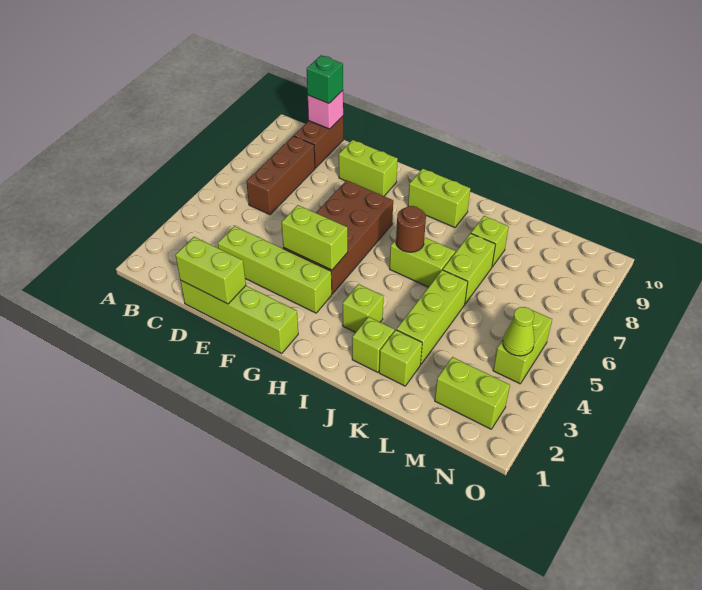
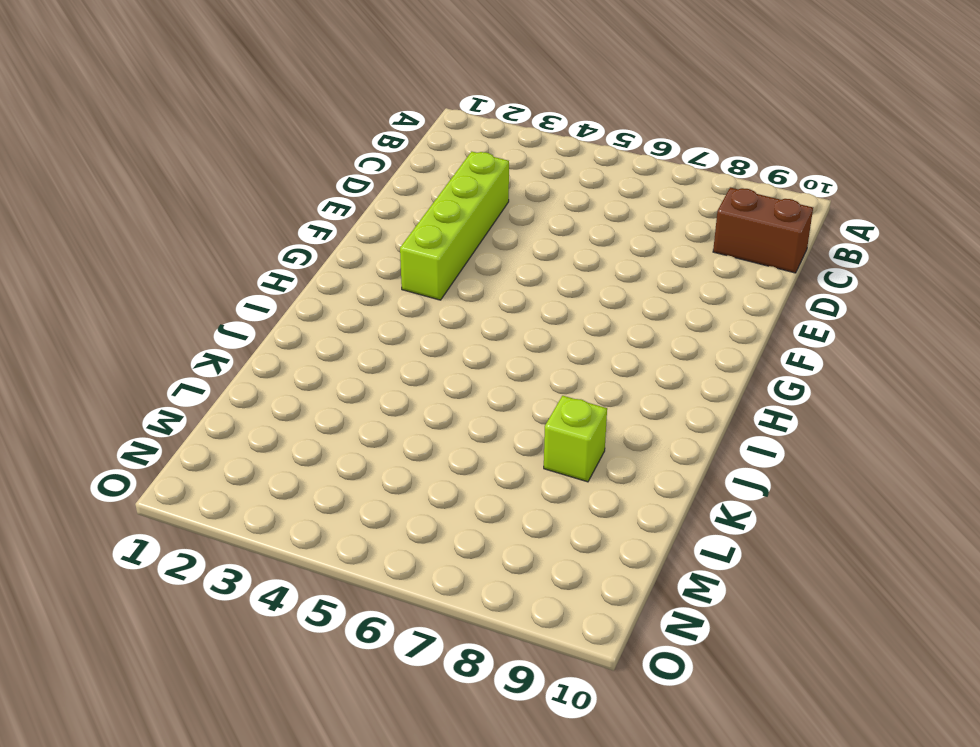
none -> brown brick C6:C8 level 1
none -> lime brick D1:G1 level 1
none -> lime brick E9:F9 level 1

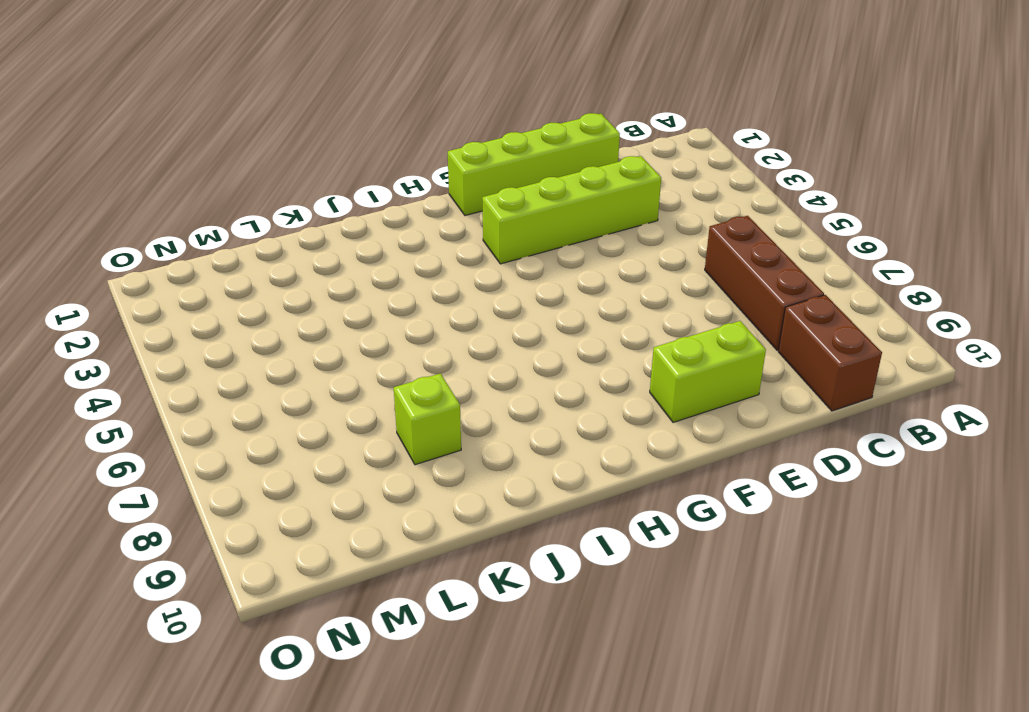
none -> brown brick F4:G7 level 1
none -> lime brick H9:I9 level 1
none -> lime brick I3 level 1

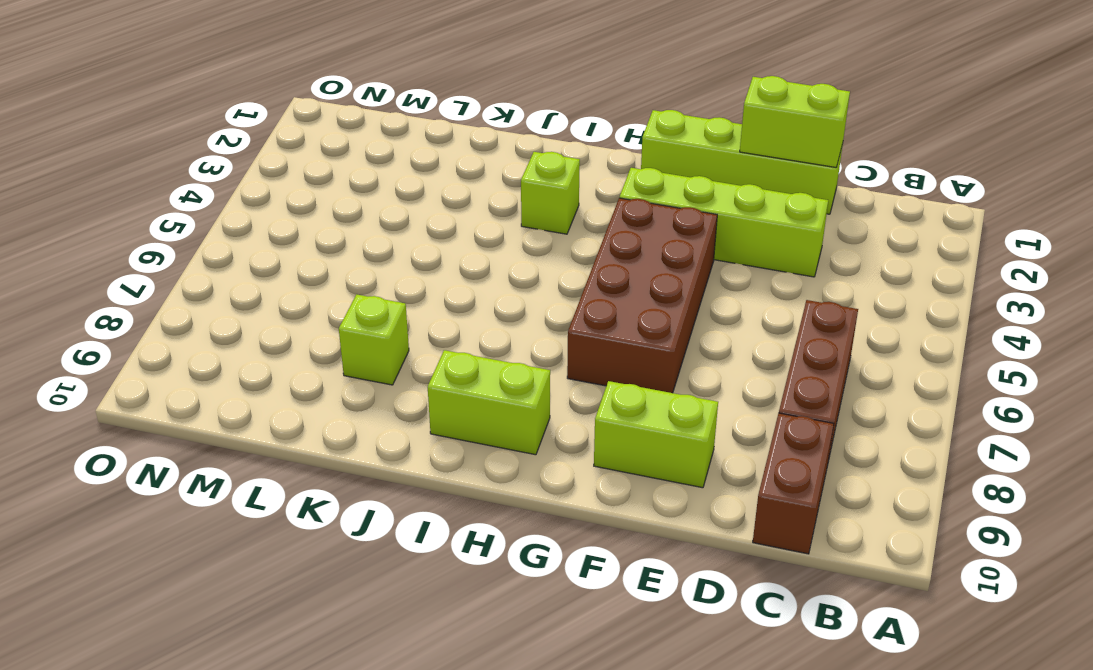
none -> lime brick I6:J6 level 1
none -> lime brick J2 level 1
none -> lime brick K2 level 1

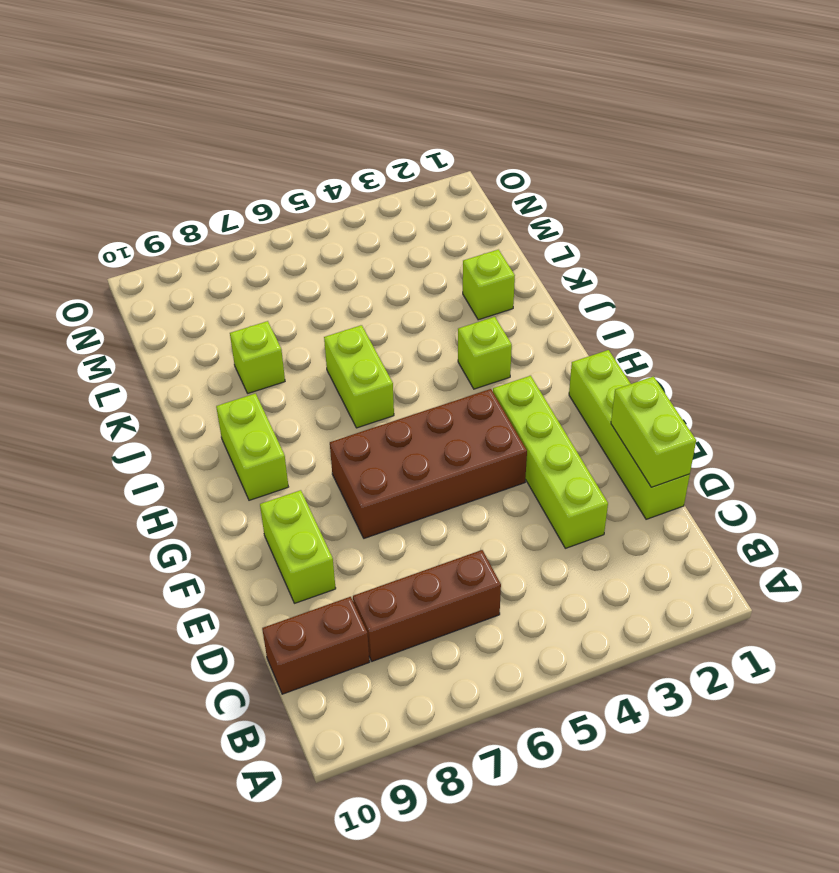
none -> lime brick J2 level 1
none -> lime brick K3:K5 level 1
none -> lime brick K6:K7 level 1

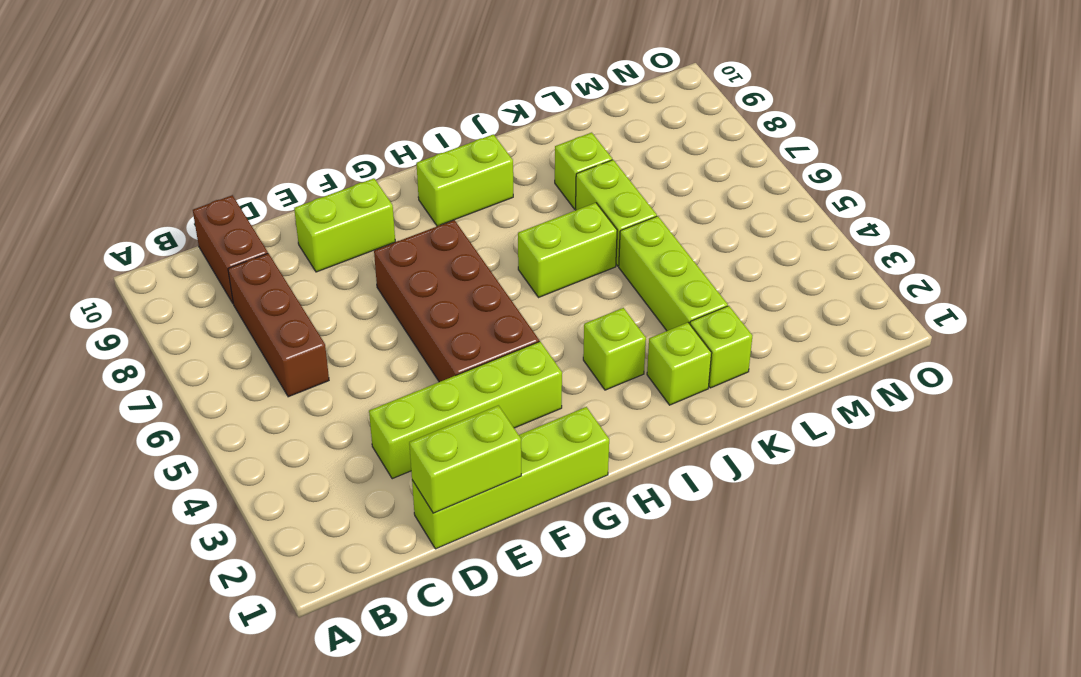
none -> lime brick M2:N2 level 1
none -> lime brick N4:N5 level 1
none -> pink brick C10 level 2

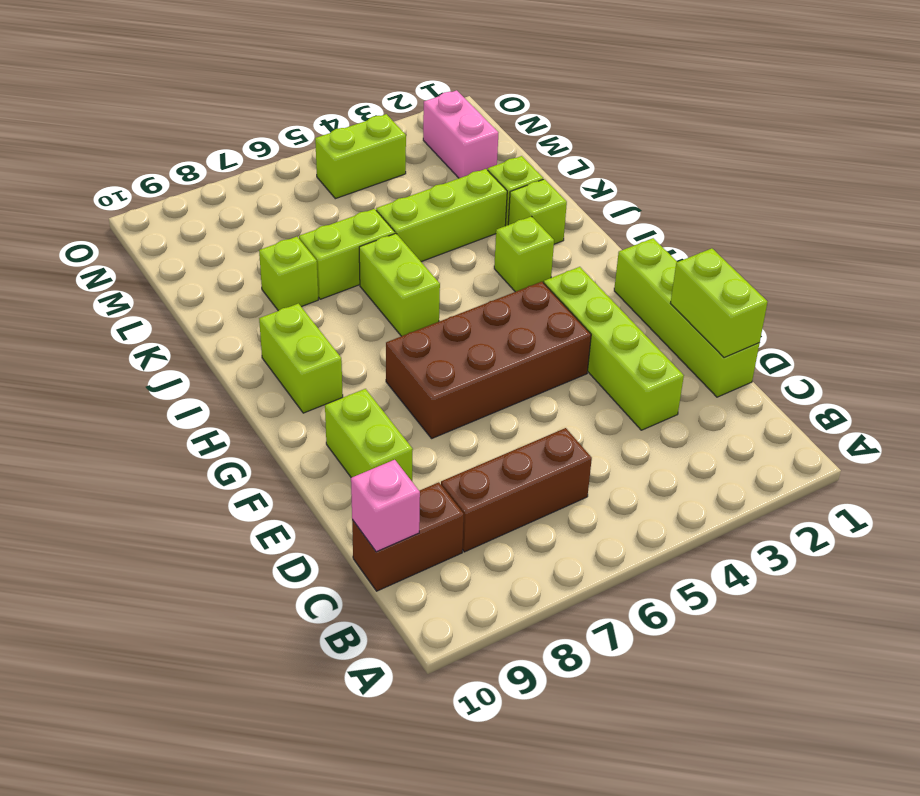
pink brick M2:N2 level 1 -> lime brick M2:N2 level 1
none -> lime brick F4:G4 level 2
none -> brown round brick I6 level 2
none -> lime cone N4 level 2

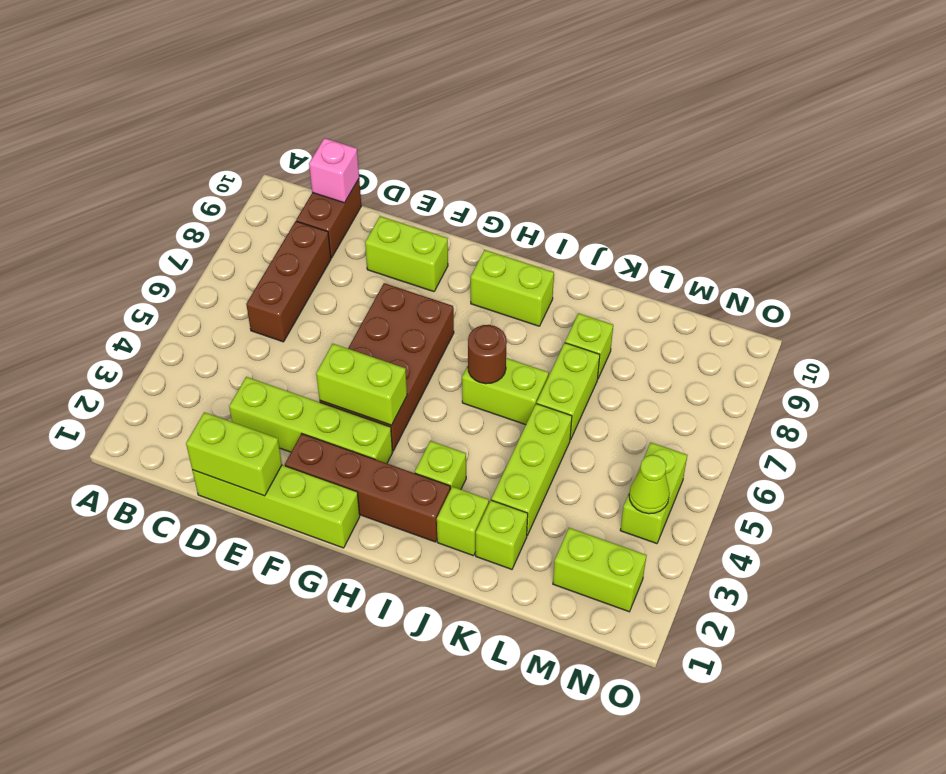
brown brick F2:I2 level 1 -> none
none -> green brick C10 level 3

